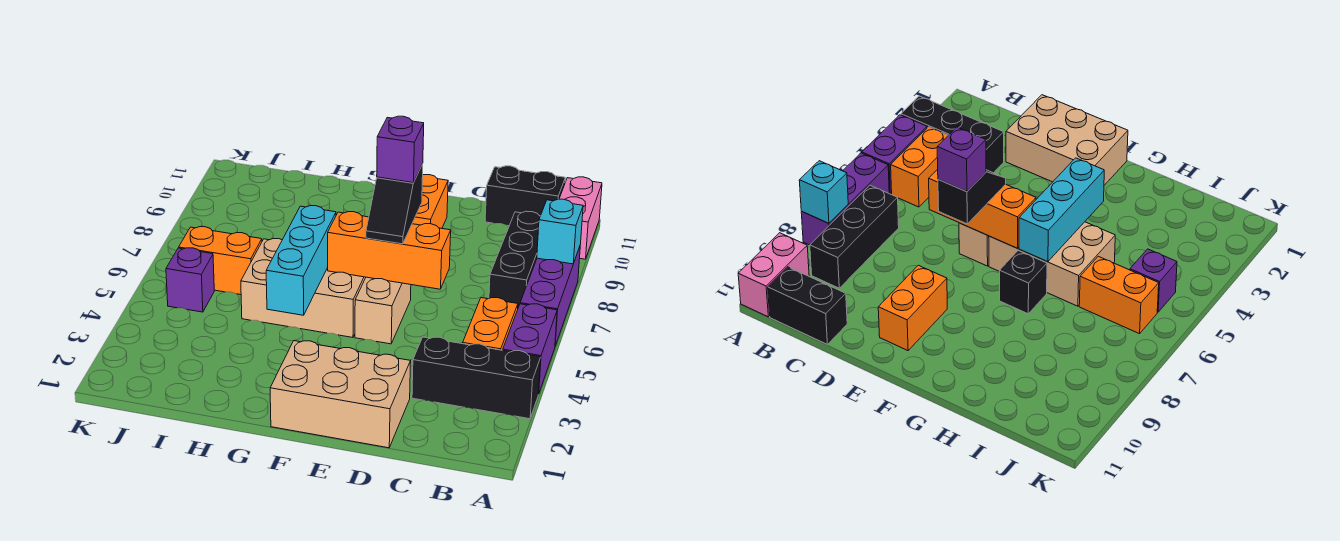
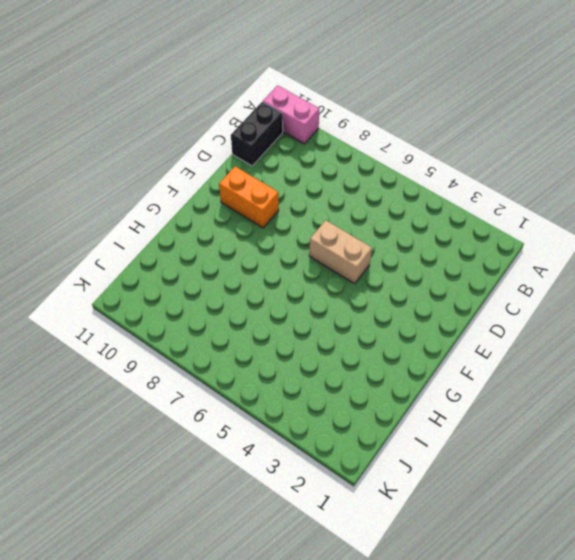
none -> black brick A3:C3 level 1
none -> purple brick A4:A5 level 1
none -> purple brick A6:A8 level 1

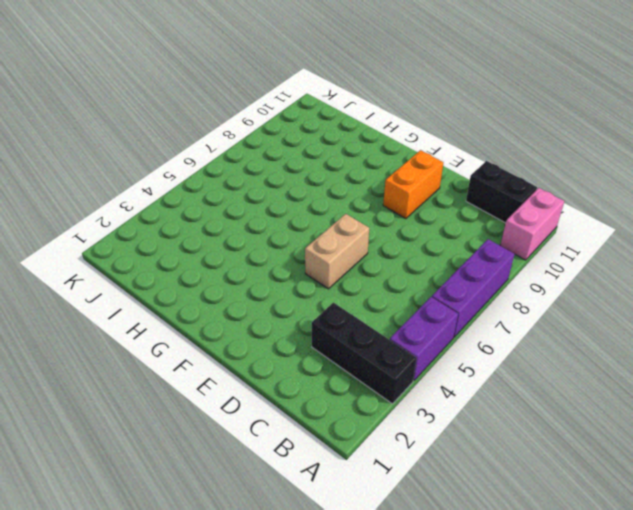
none -> orange brick B4:B5 level 1
none -> black brick B7:B9 level 1
none -> tan brick D1:F2 level 1

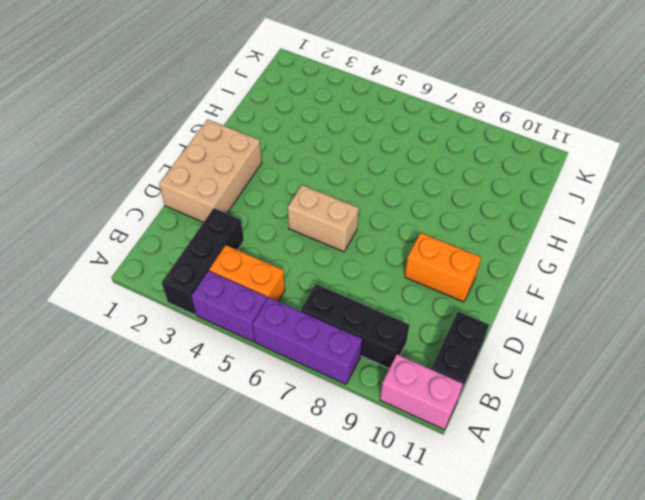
none -> tan brick F5:H6 level 1
none -> black brick G7 level 1
none -> orange brick I6:J6 level 1

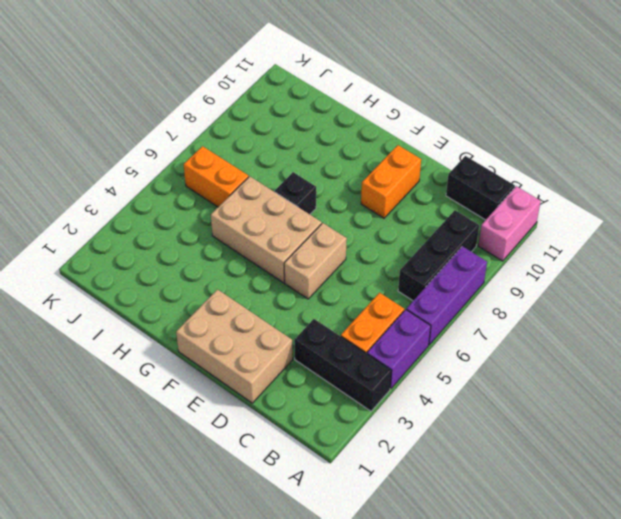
none -> purple brick J5 level 1
none -> cyan brick A8 level 2
none -> orange brick D6:F6 level 2

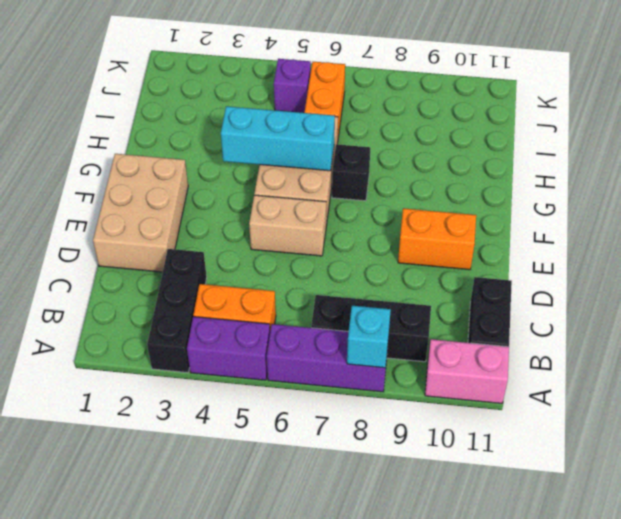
none -> orange brick D6:F6 level 2
none -> black slope E6:E7 level 3 top 7
none -> purple brick E7 level 4

